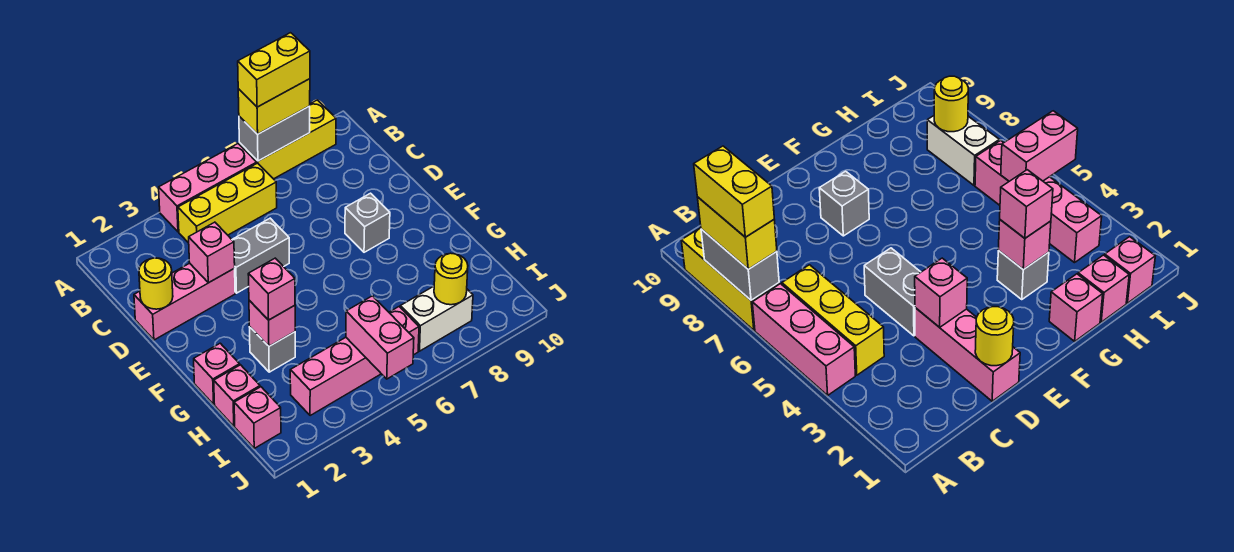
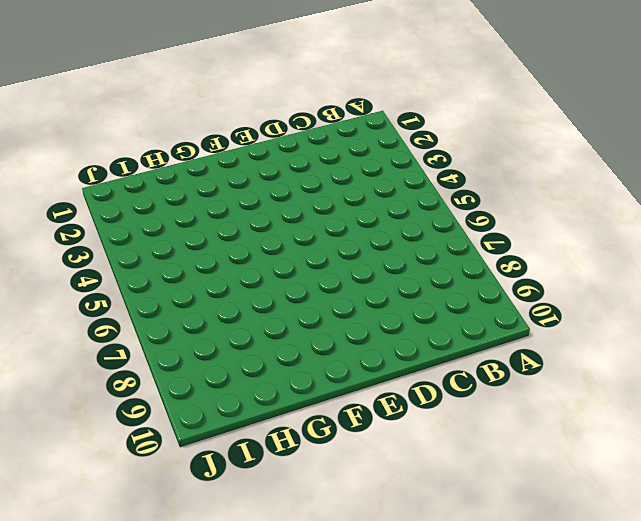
none -> pink brick A4:A6 level 1
none -> yellow brick A7:A9 level 1
none -> yellow brick B4:B6 level 1

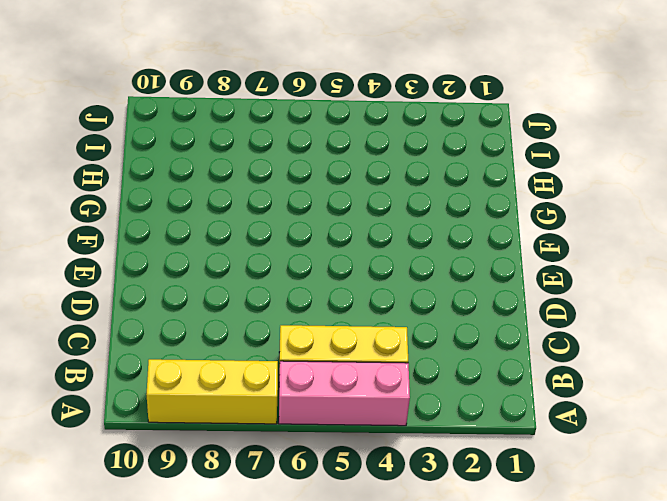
none -> pink brick D1:D3 level 1
none -> grey brick D4:D5 level 1
none -> grey brick E8 level 1

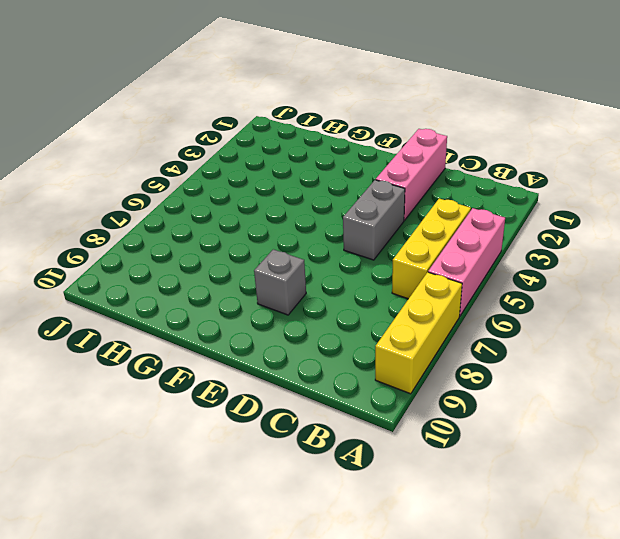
none -> pink brick G1 level 1
none -> grey brick G3 level 1
none -> pink brick H1 level 1

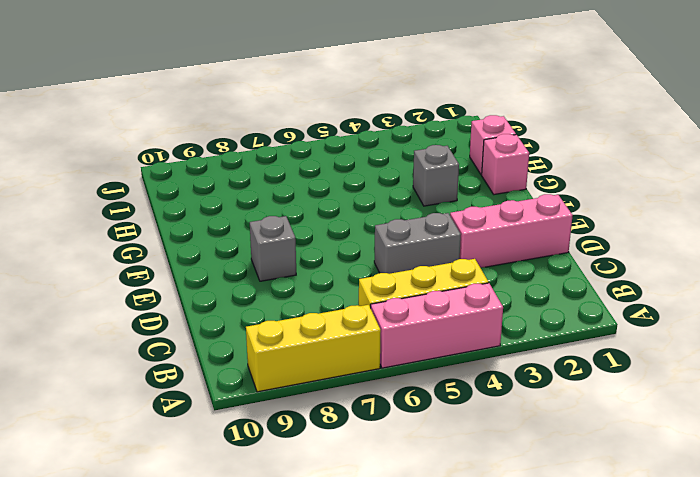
none -> pink brick I1 level 1
none -> pink brick I3:I6 level 1
none -> white brick I7:I8 level 1

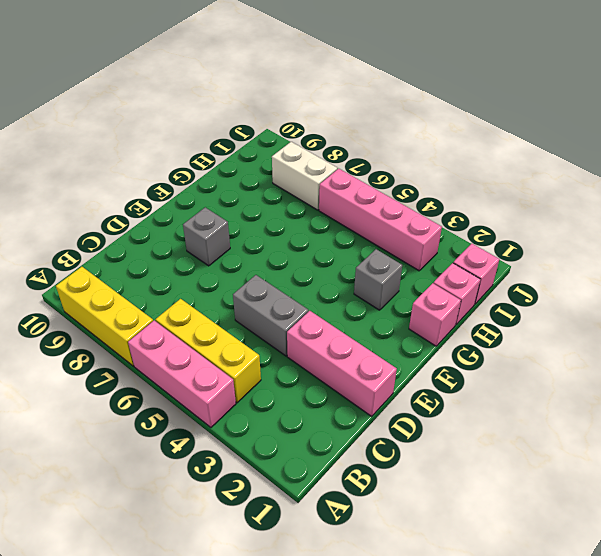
none -> grey brick A7:A8 level 2
none -> yellow round brick D1 level 2
none -> pink brick D3 level 2

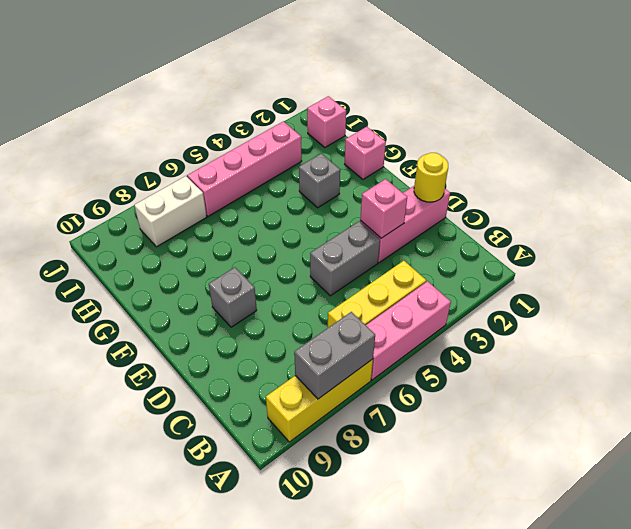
none -> pink brick H1 level 1
none -> pink brick G3 level 2
none -> pink brick I5:J5 level 2

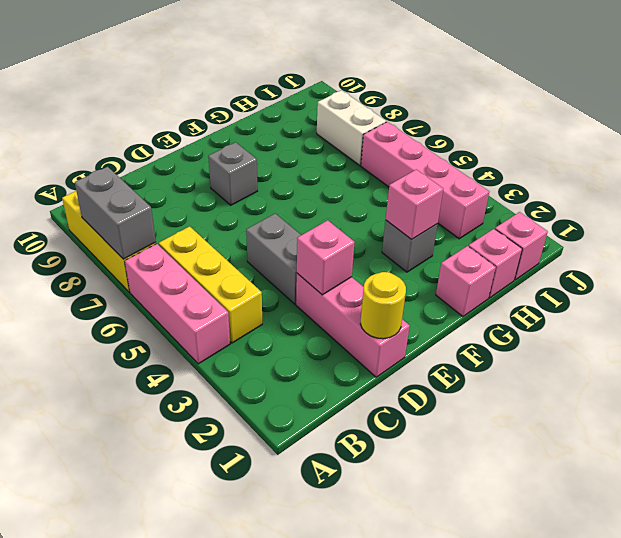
none -> pink brick I5:J5 level 2
none -> yellow round brick I8 level 2
none -> yellow brick A7:A8 level 3

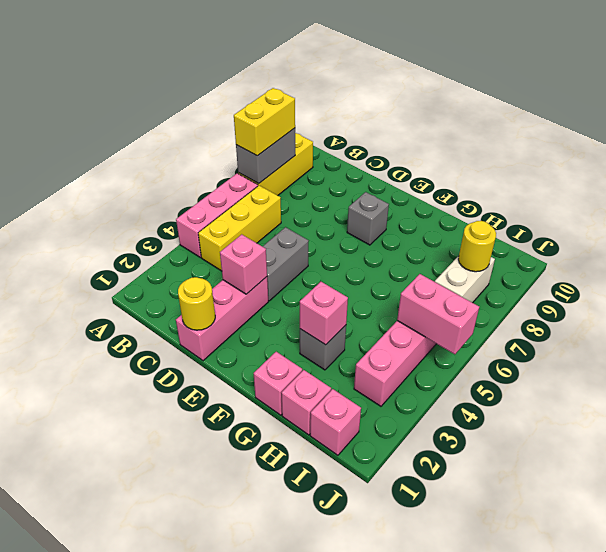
none -> pink brick G3 level 3
none -> yellow brick A7:A8 level 4

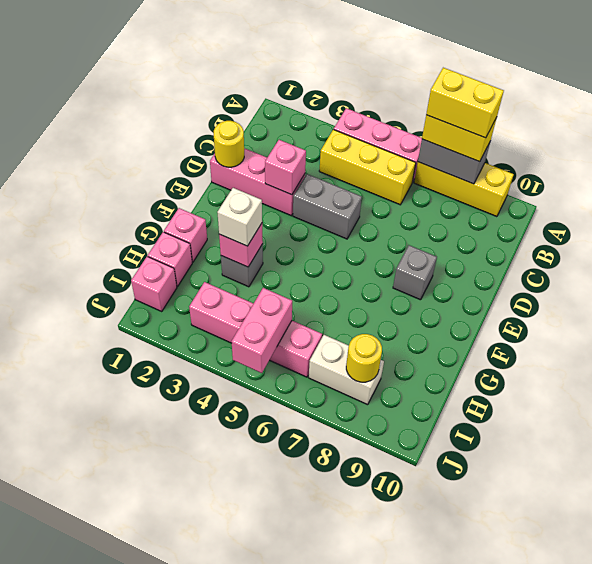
white brick G3 level 3 -> pink brick G3 level 3

